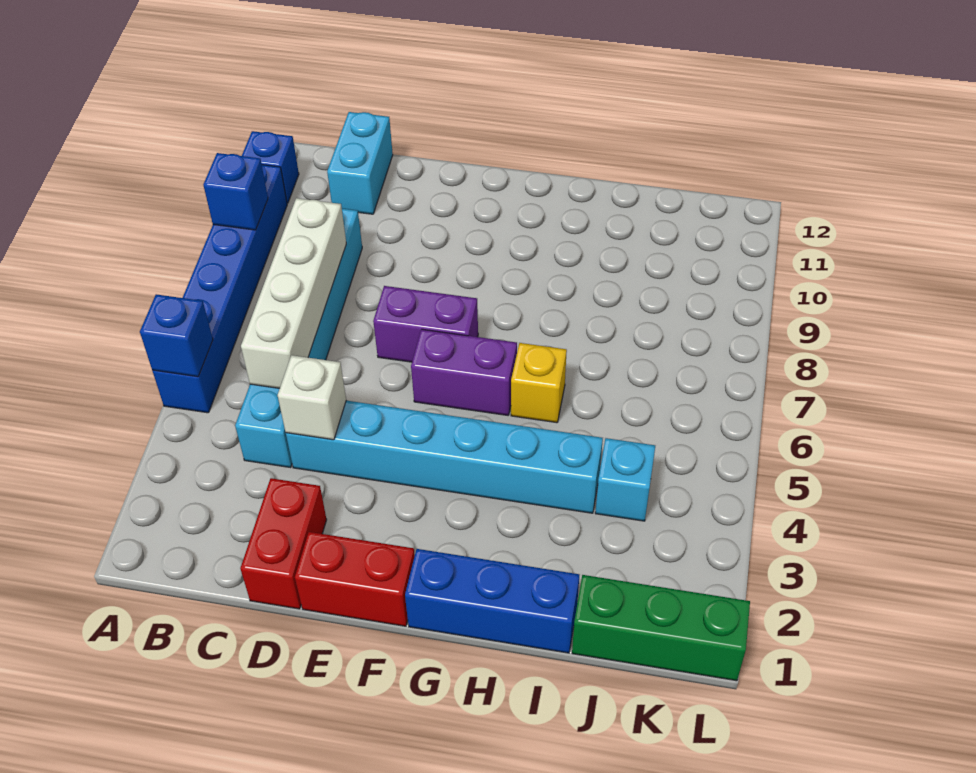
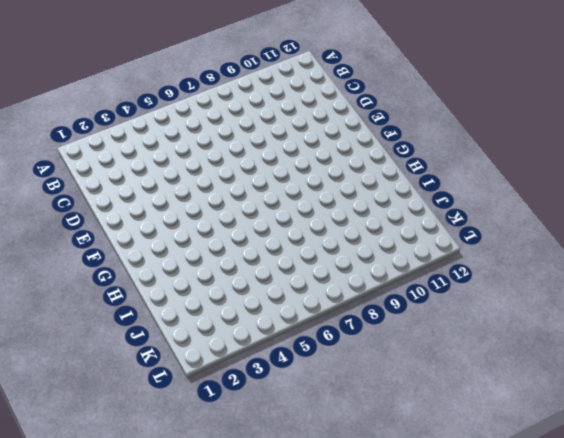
none -> blue brick A5:A10 level 1
none -> blue brick A11 level 1
none -> cyan brick C4:C9 level 1

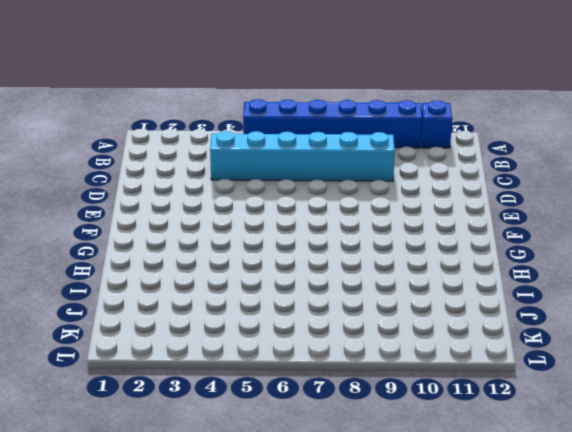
none -> cyan brick C11:C12 level 1
none -> red brick D1:D2 level 1
none -> cyan brick D4:I4 level 1

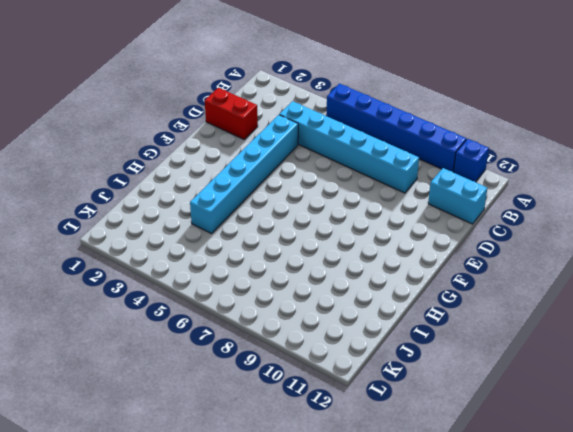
none -> red brick E1:F1 level 1
none -> purple brick E7:F7 level 1
none -> purple brick F6:G6 level 1

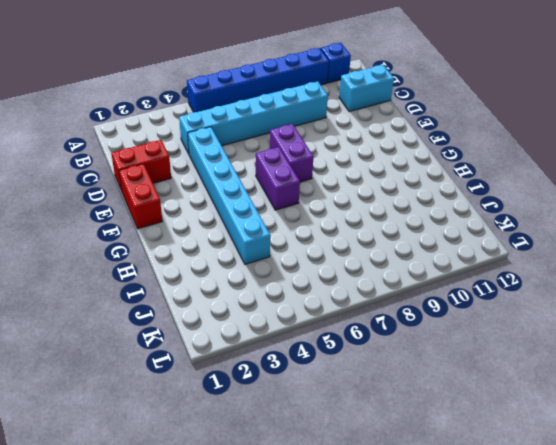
none -> blue brick G1:I1 level 1
none -> yellow brick H6 level 1
none -> green brick J1:L1 level 1

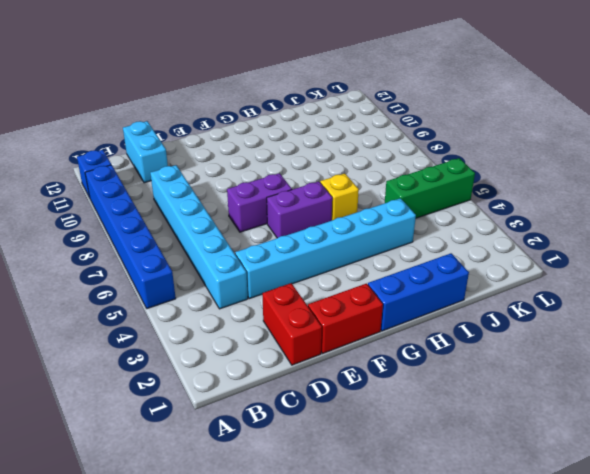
green brick J5:L5 level 1 -> green brick J1:L1 level 1
none -> cyan brick J4 level 1
none -> blue brick A5 level 2
none -> blue brick A9 level 2

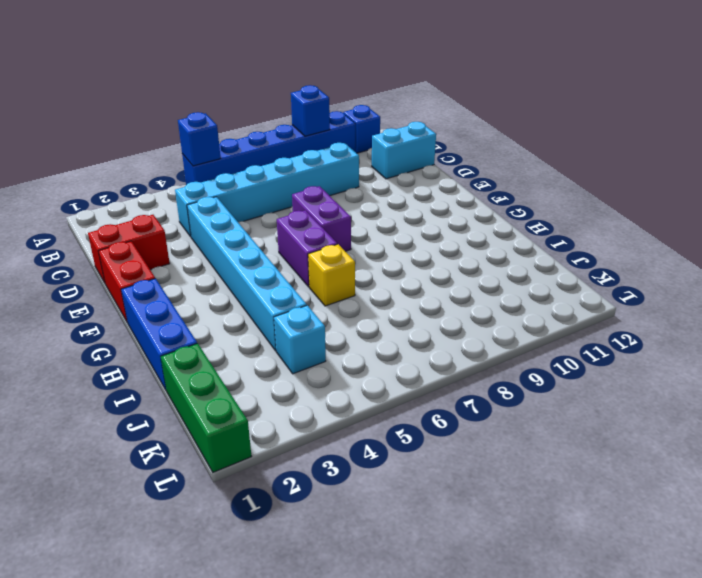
none -> white brick C5:C8 level 2
none -> white brick D4 level 2

